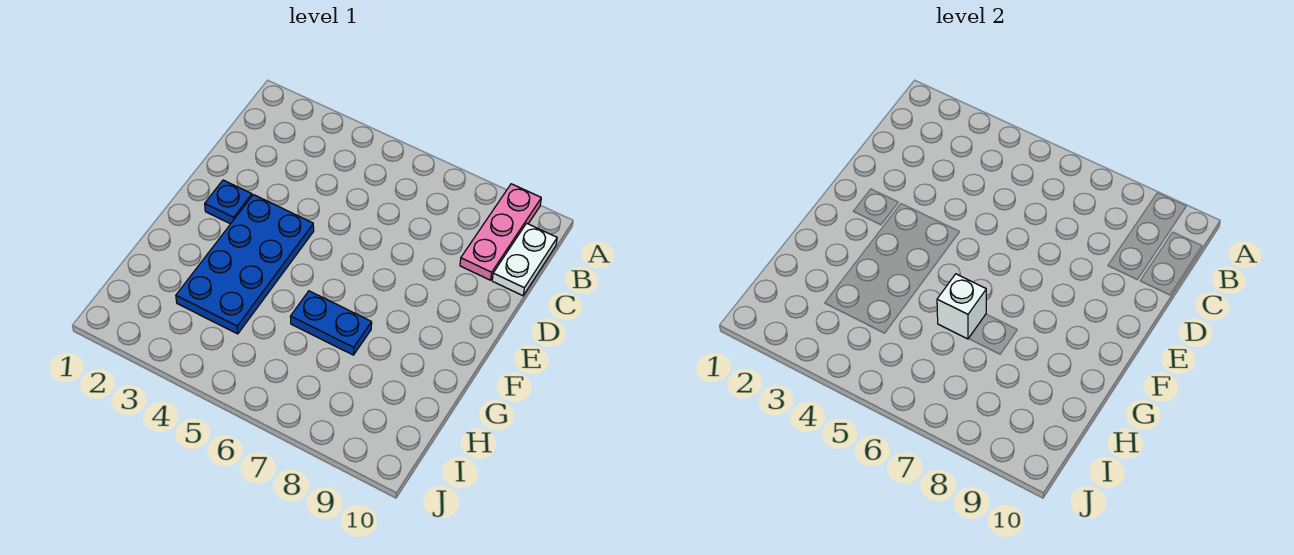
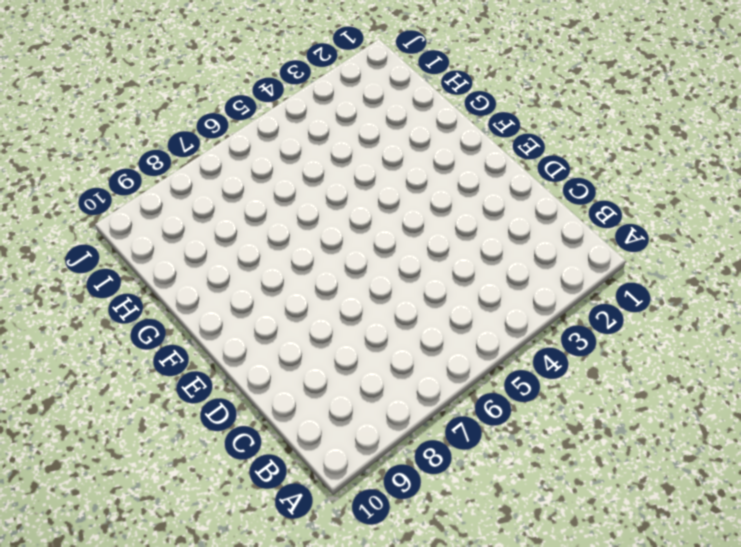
none -> pink plate A9:C9 level 1
none -> white plate B10:C10 level 1

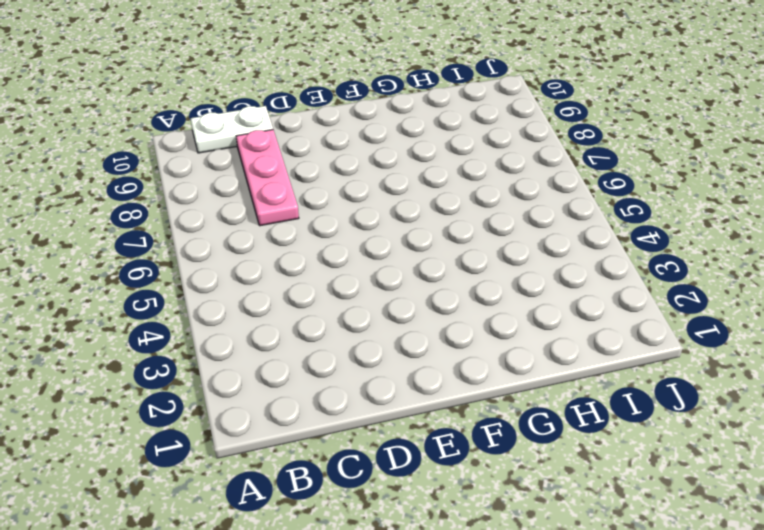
pink plate C7:C9 level 1 -> pink plate A9:C9 level 1
none -> blue plate E2 level 1
none -> blue plate E3:H4 level 1

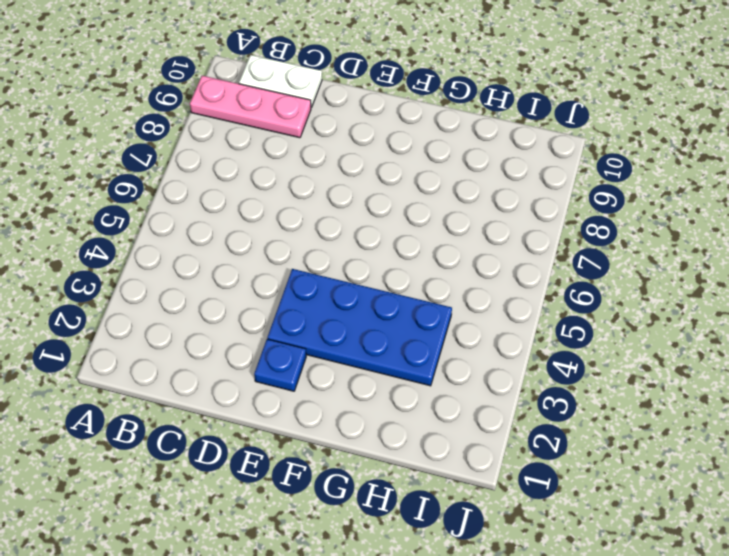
none -> blue plate G6:G7 level 1
none -> white brick G6 level 2

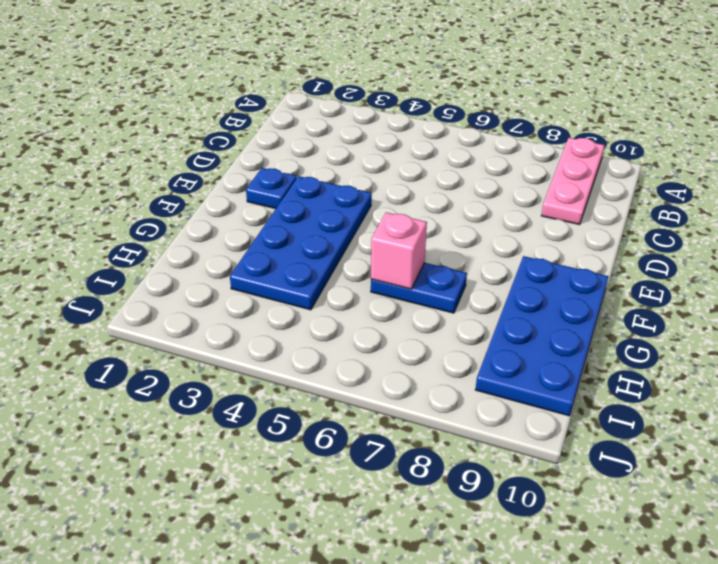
blue plate F9:I10 level 1 -> none
pink brick G6 level 2 -> white brick G6 level 2
none -> white plate B10:C10 level 1

